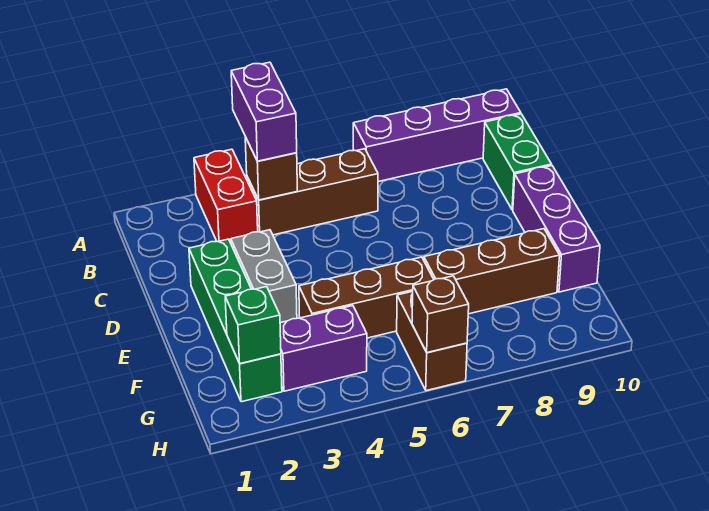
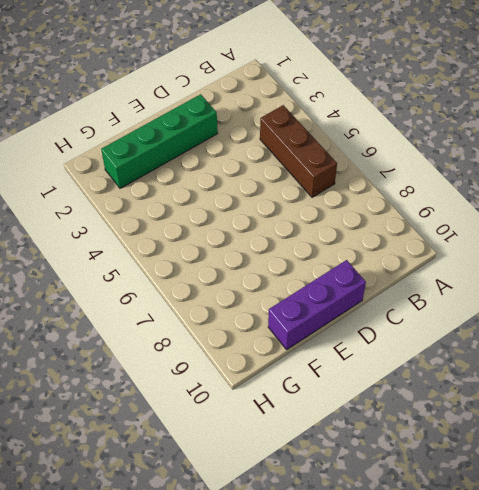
none -> red brick A3:B3 level 1
none -> purple brick A7:A10 level 1
none -> green brick B10:C10 level 1

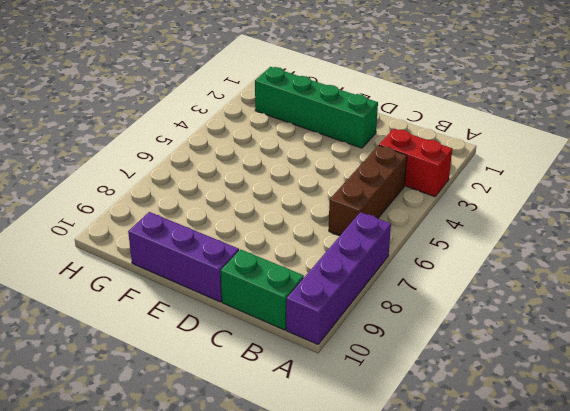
none -> grey brick D3:E3 level 1
none -> brown brick F4:F6 level 1
none -> brown brick F7:F9 level 1

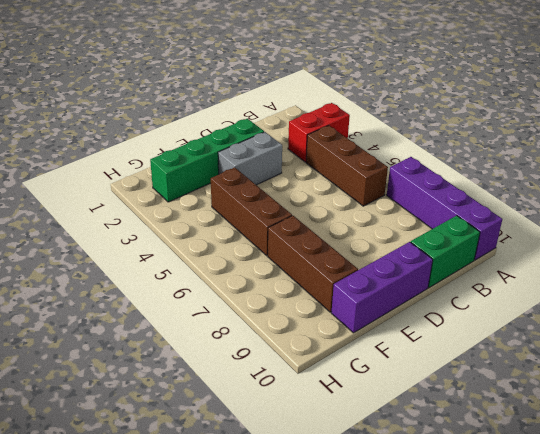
none -> purple brick G3:G4 level 1
none -> brown brick G6:H6 level 1
none -> brown brick B4 level 2

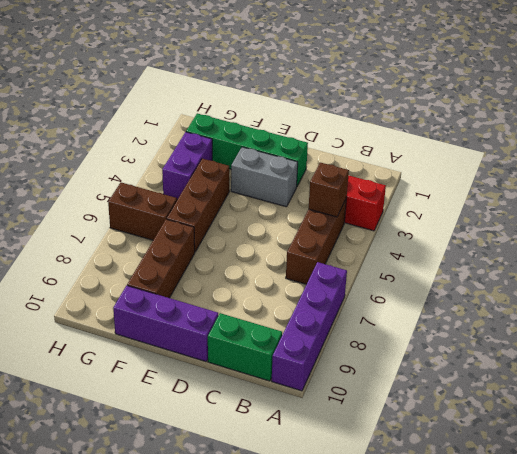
none -> green brick G2 level 2
none -> brown brick H6 level 2
none -> purple brick A4:B4 level 3

